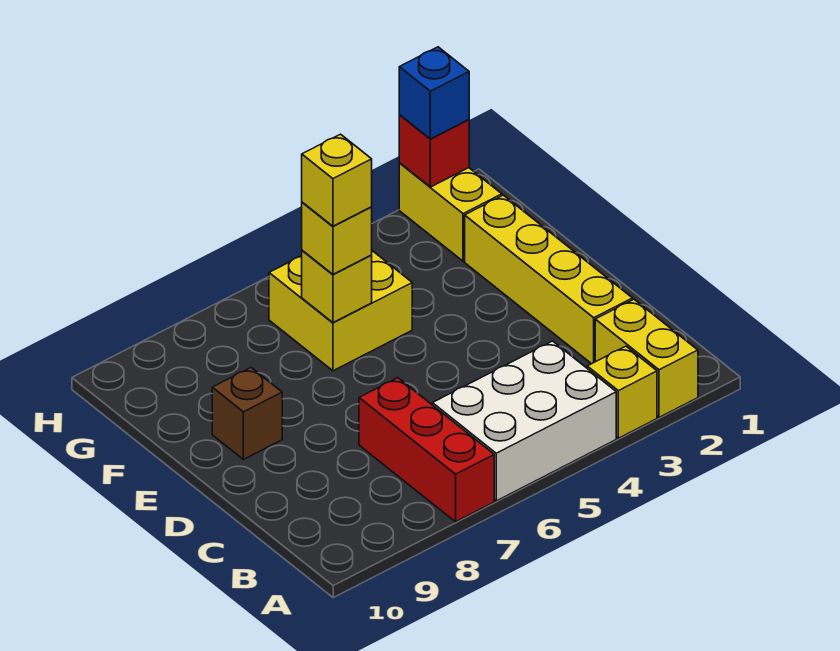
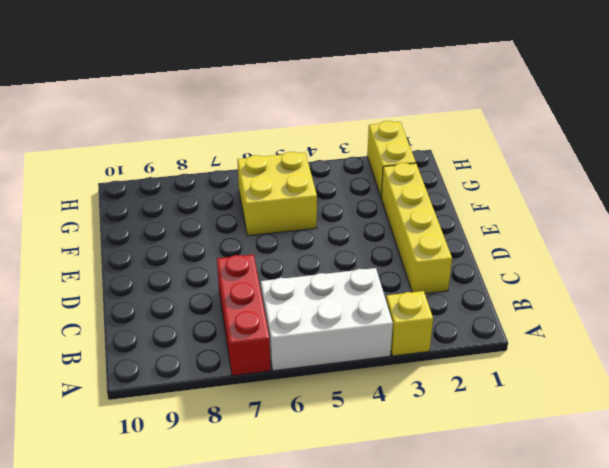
none -> yellow brick A2:B2 level 1
none -> brown brick E9 level 1
none -> yellow brick F6 level 2

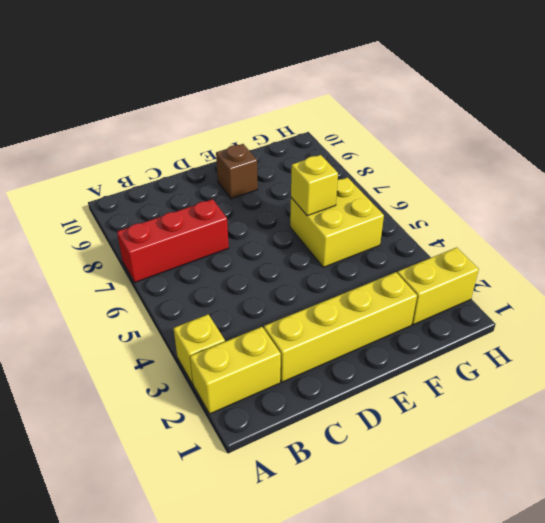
none -> white brick A4:B6 level 1
none -> red brick H2 level 2
none -> yellow brick F6 level 3

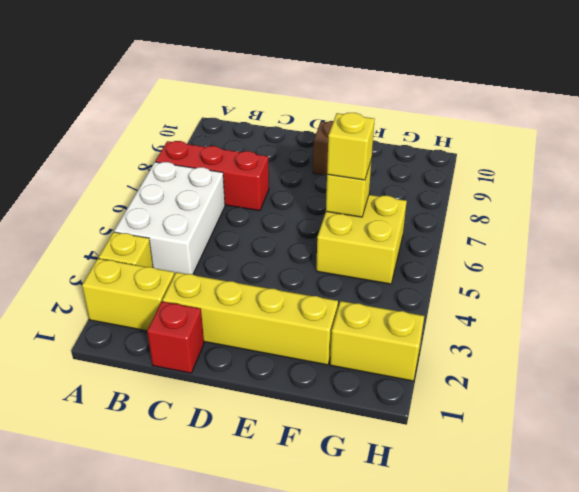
red brick C1 level 1 -> red brick H2 level 2
none -> blue brick H2 level 3
none -> yellow brick F6 level 4

